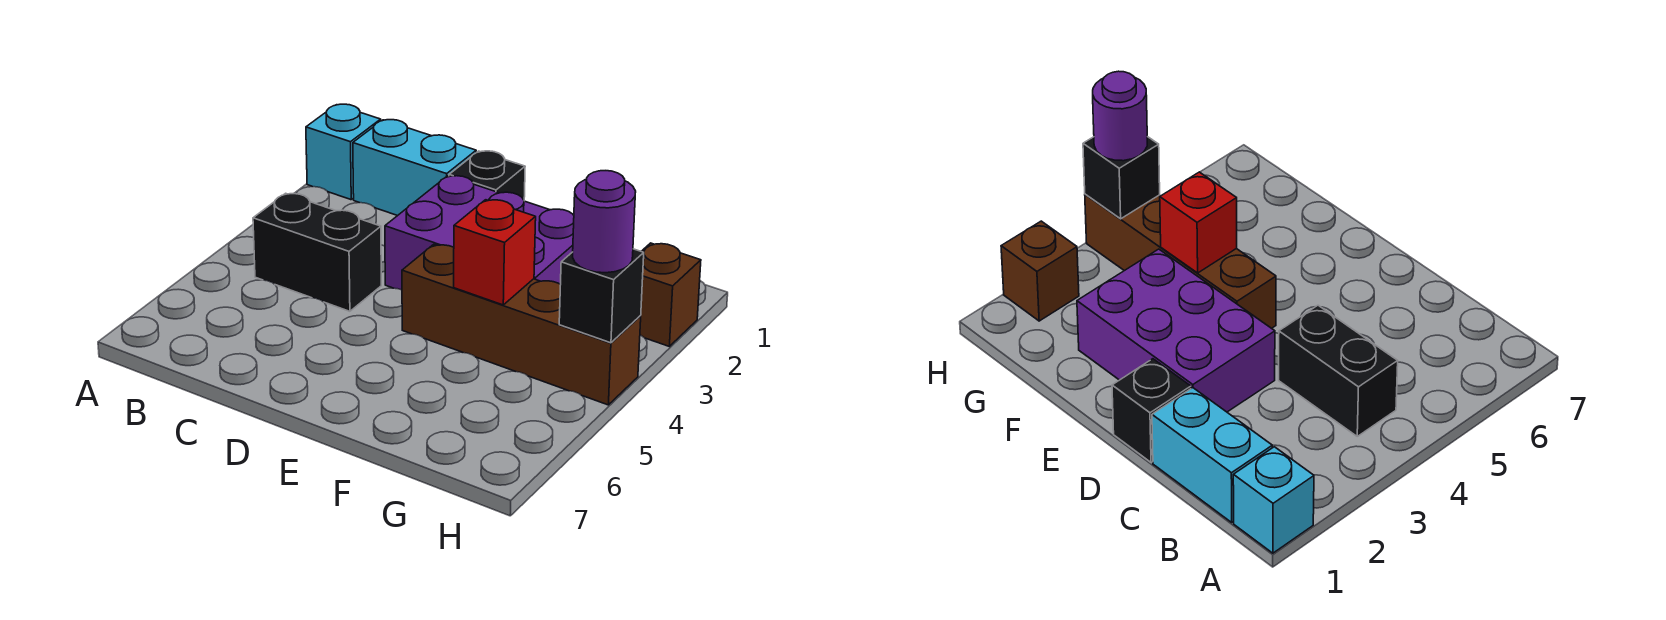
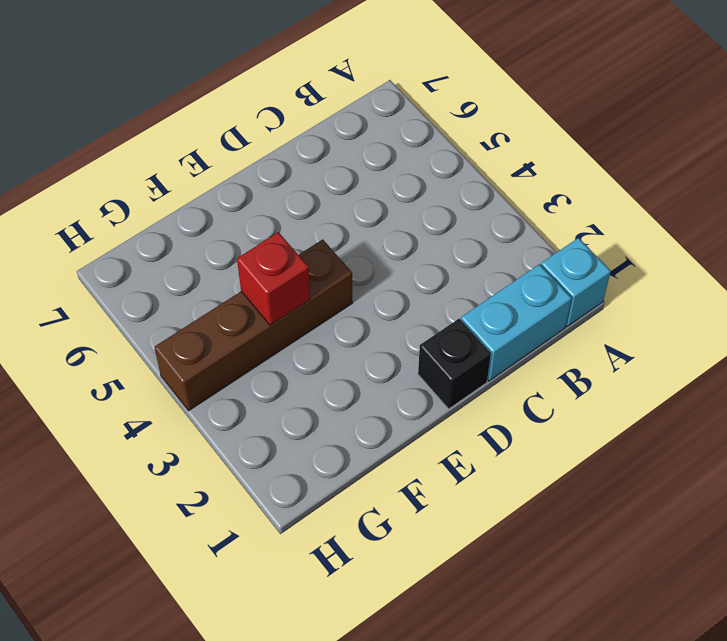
none -> black brick B4:C4 level 1
none -> purple brick D2:F3 level 1

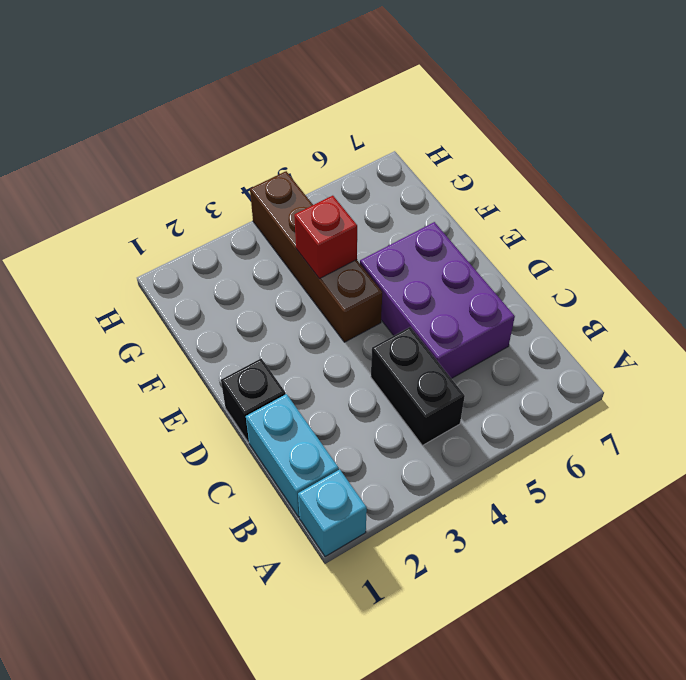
purple brick C5:E6 level 1 -> purple brick D2:F3 level 1
none -> brown brick H2 level 1
none -> black brick H4 level 2

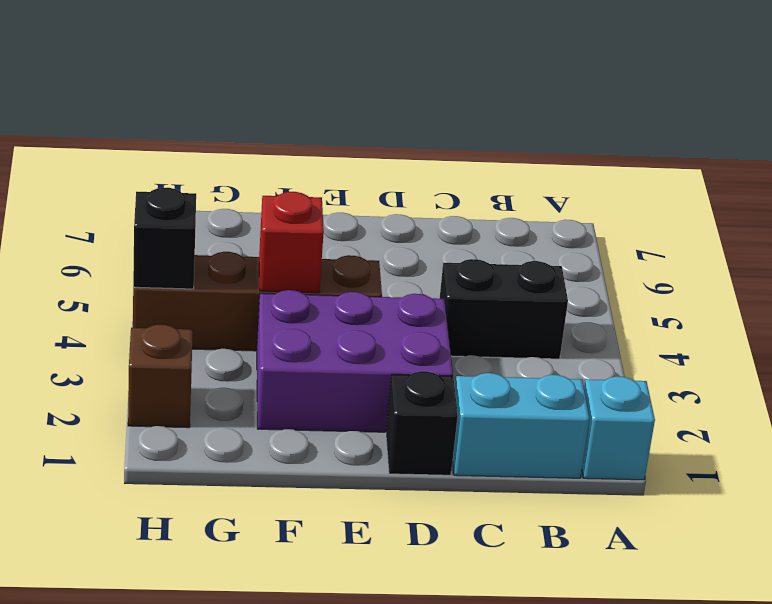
none -> purple round brick H4 level 3

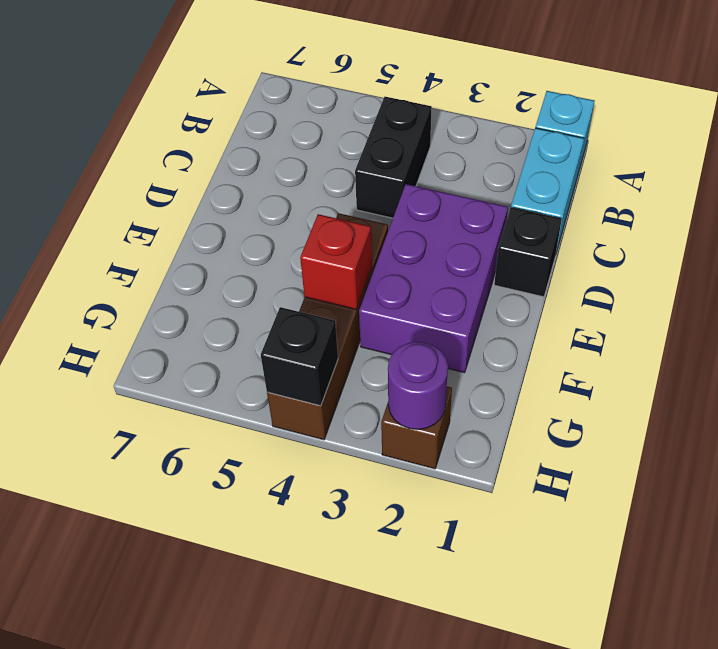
purple round brick H2 level 2 -> purple round brick H4 level 3

